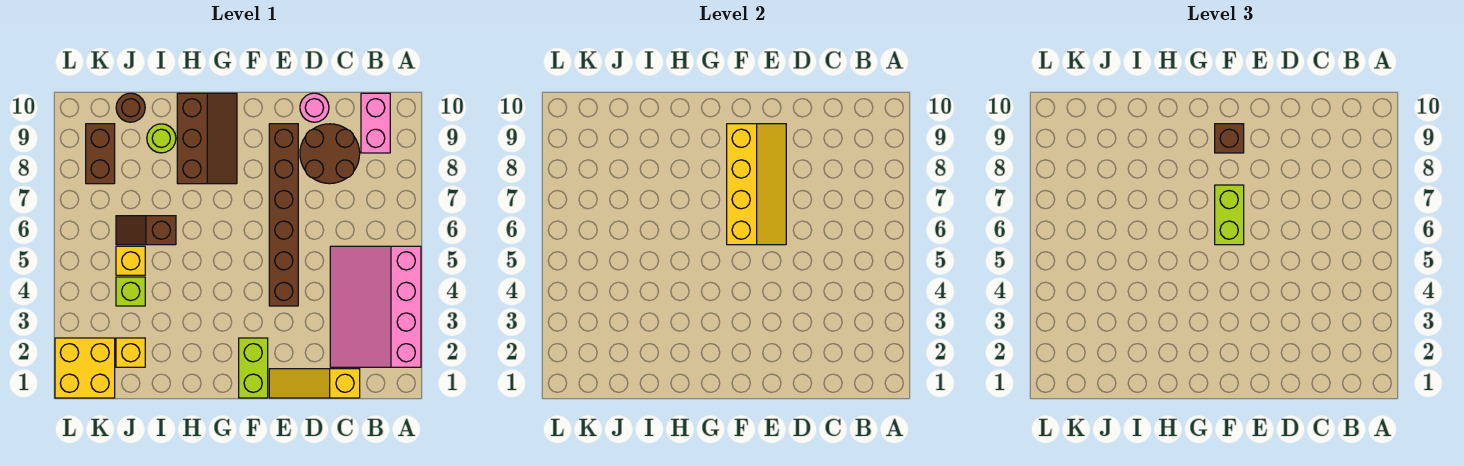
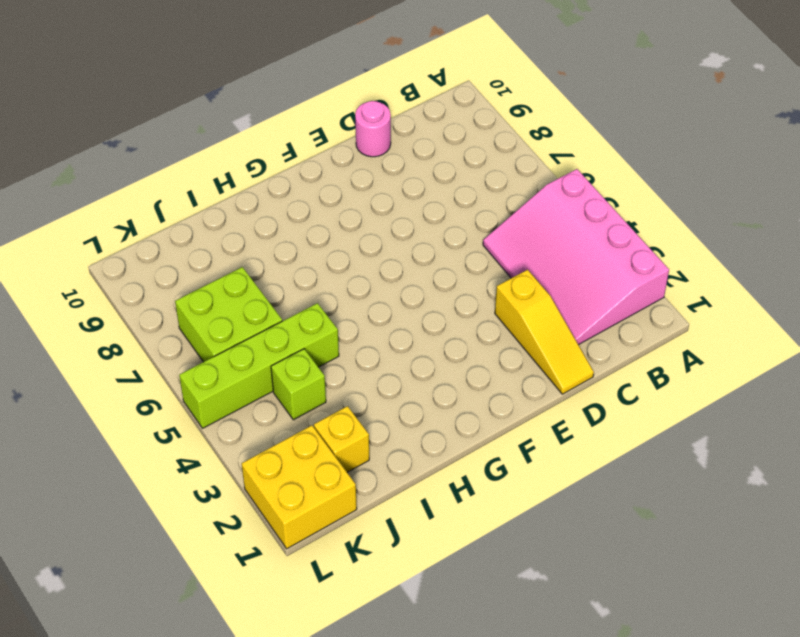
yellow slope D1:D3 level 1 top 3 -> yellow slope C1:E1 level 1 top C
lime brick I5:L5 level 1 -> yellow brick J5 level 1
lime brick J6:K7 level 1 -> brown slope I6:J6 level 1 top I
none -> pink brick B9:B10 level 1
none -> brown round brick C8:D9 level 1
none -> brown brick E4:E9 level 1

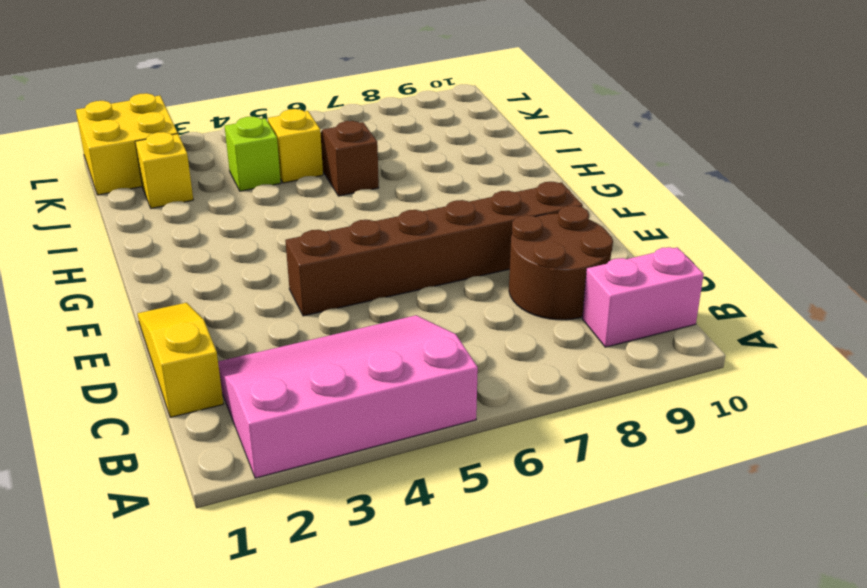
none -> pink round brick D10 level 1
none -> lime brick F1:F2 level 1
none -> brown slope G8:H10 level 1 top H

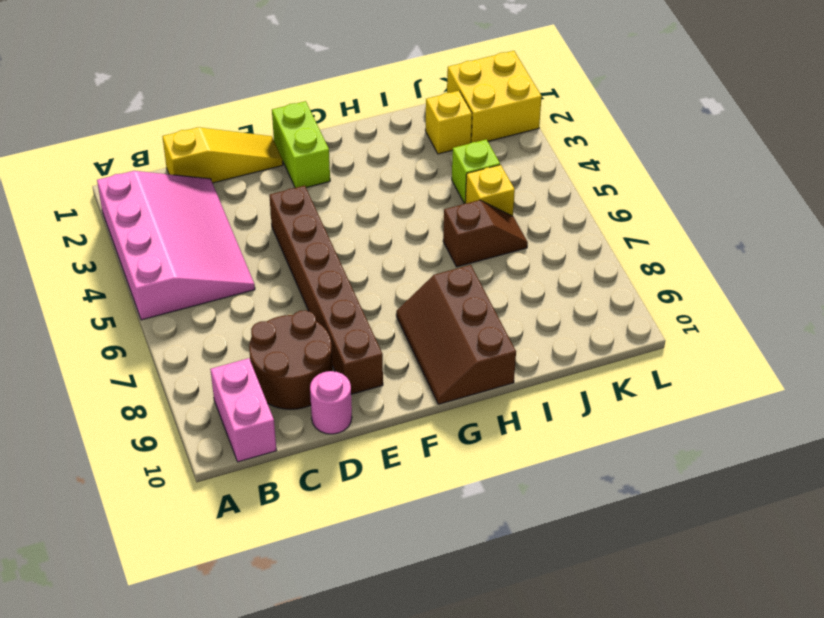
none -> lime round brick I9 level 1
none -> brown round brick J10 level 1
none -> brown brick K8:K9 level 1

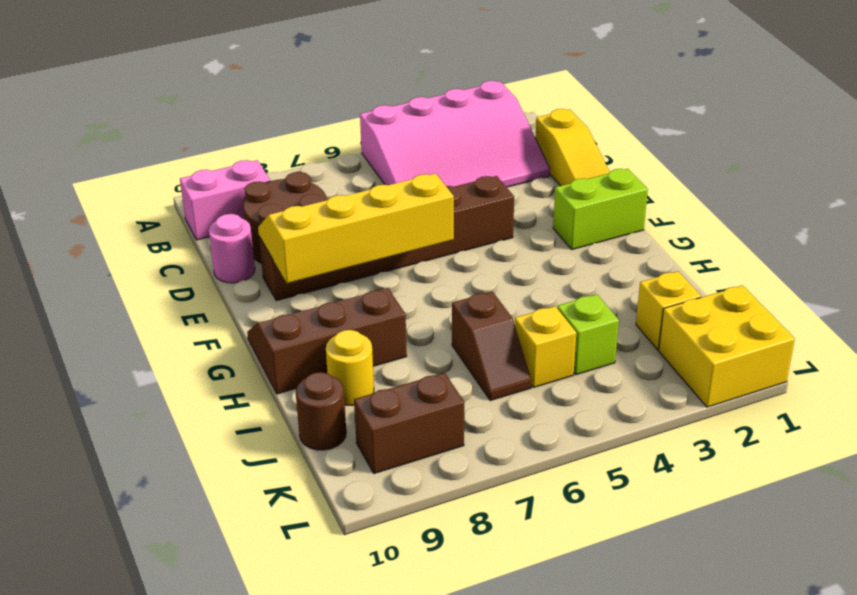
yellow round brick I9 level 1 -> lime round brick I9 level 1
none -> lime brick F6:F7 level 3
none -> brown brick F9 level 3

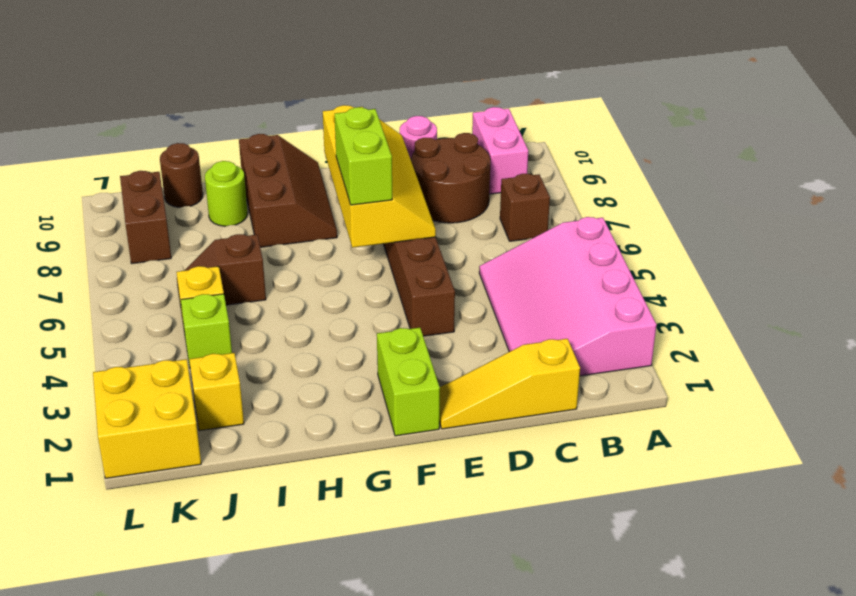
brown brick B7 level 1 -> brown brick F9 level 3

